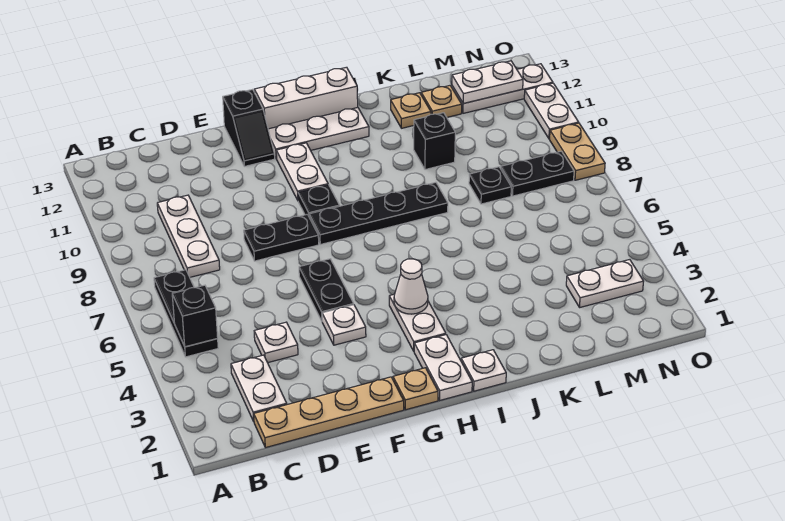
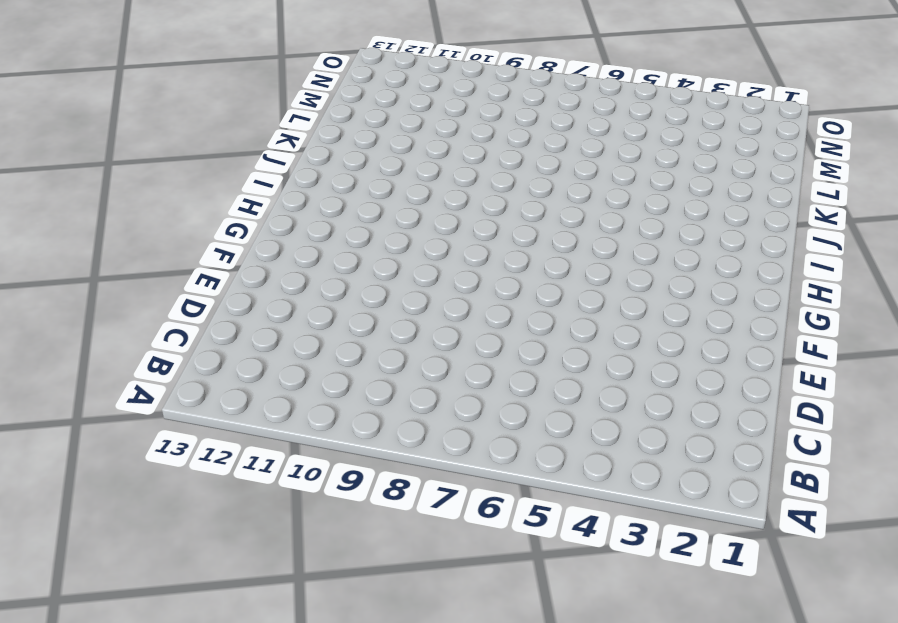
none -> black plate B5:B7 level 1
none -> tan plate C1:F1 level 1
none -> white plate C2:C3 level 1
none -> white plate C8:C10 level 1

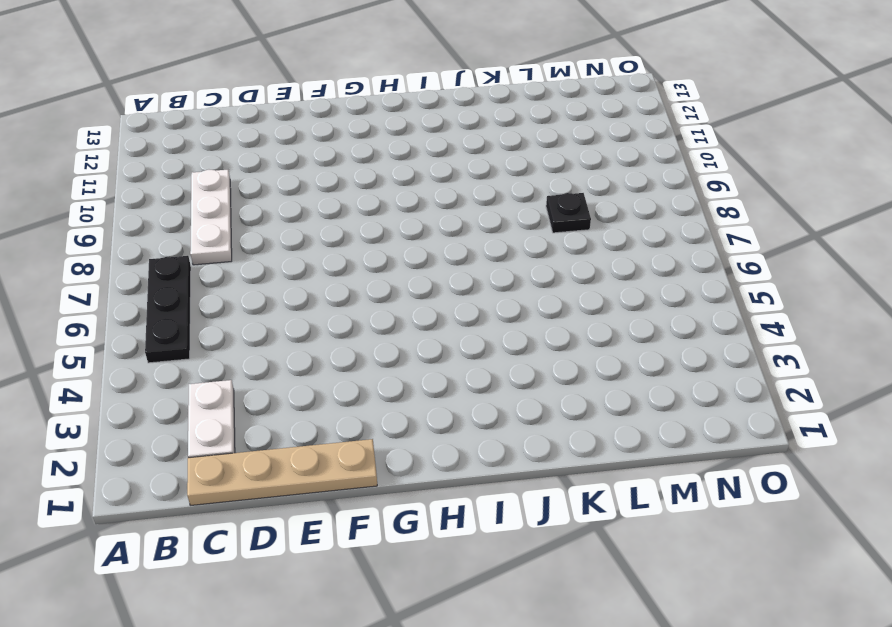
none -> white plate D4 level 1
none -> black plate E8:F8 level 1
none -> white plate F4 level 1
none -> black plate F5:F6 level 1

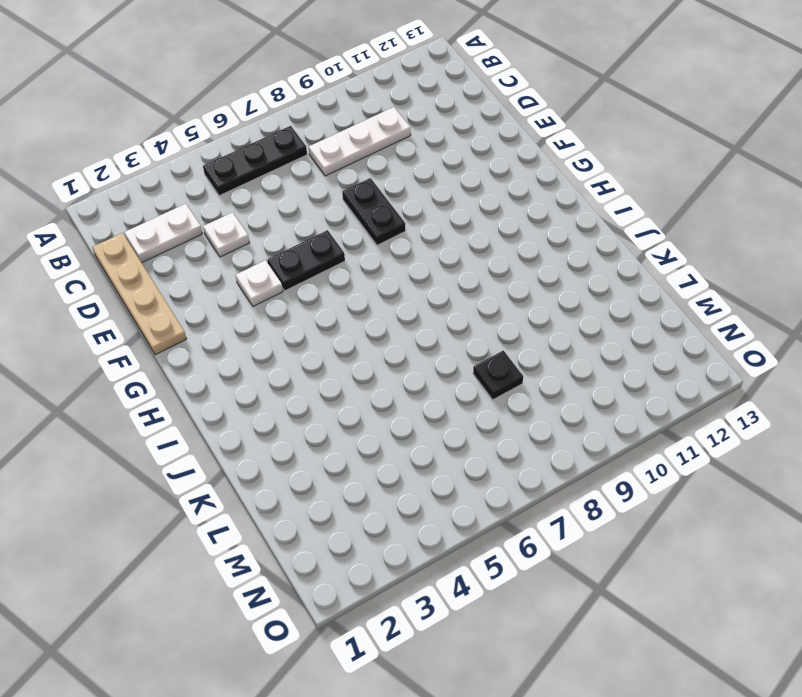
none -> black slope F12:F13 level 1 top 13
none -> tan plate G1 level 1
none -> black plate G8:J8 level 1
none -> black plate G9 level 1

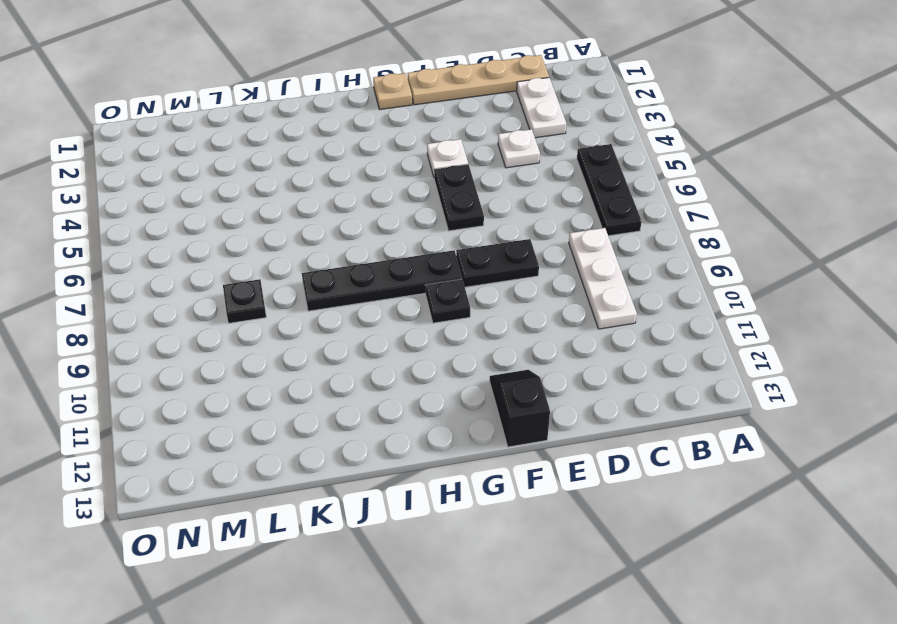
none -> white plate G10:G11 level 1
none -> white plate G12:I12 level 1
none -> white brick G13:I13 level 1
none -> white plate H1:H2 level 1

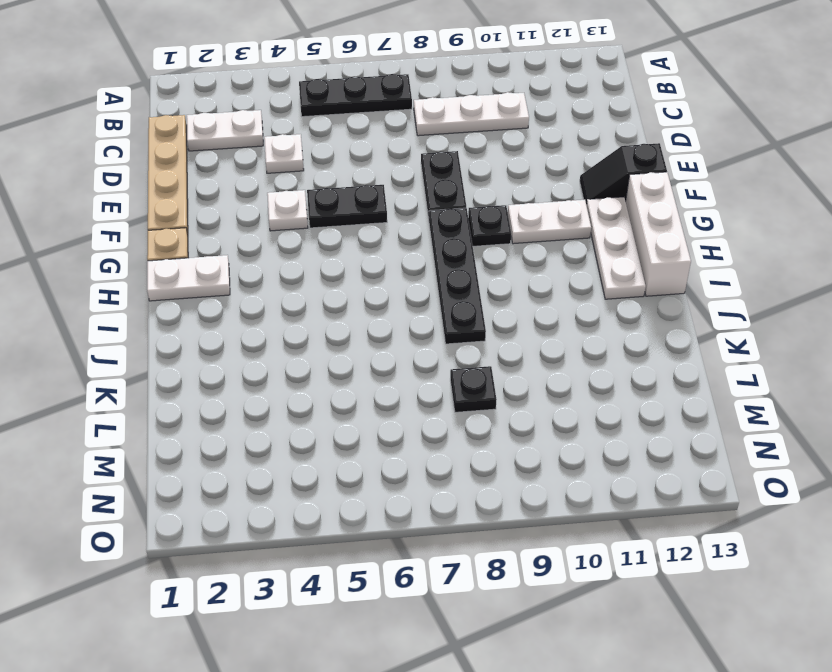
none -> white plate H3:H4 level 1
none -> white plate I1 level 1
none -> black brick K10 level 1
none -> tan plate K12 level 1

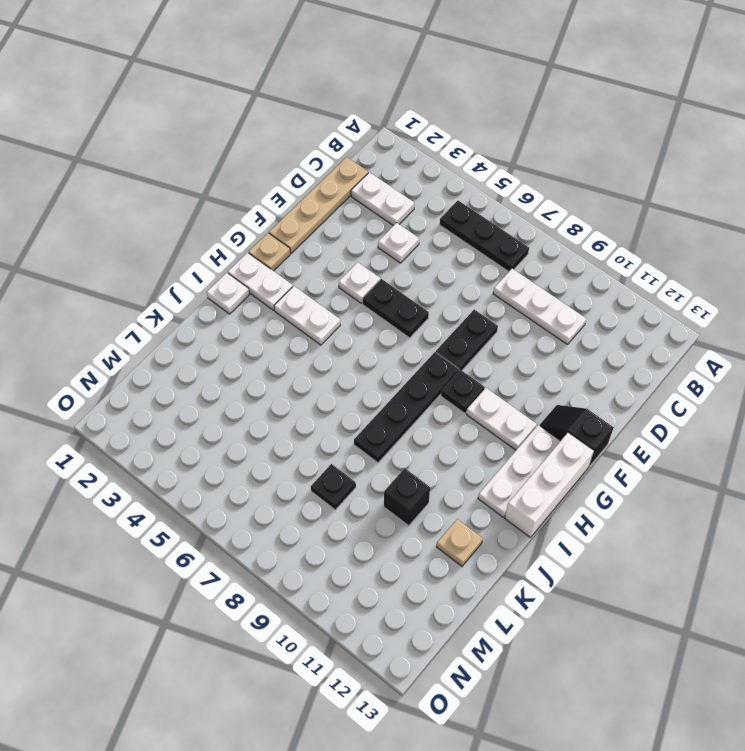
none -> tan plate L12 level 1
none -> white plate M3:N3 level 1
none -> black plate M8:N8 level 1
none -> white plate M12:O12 level 1

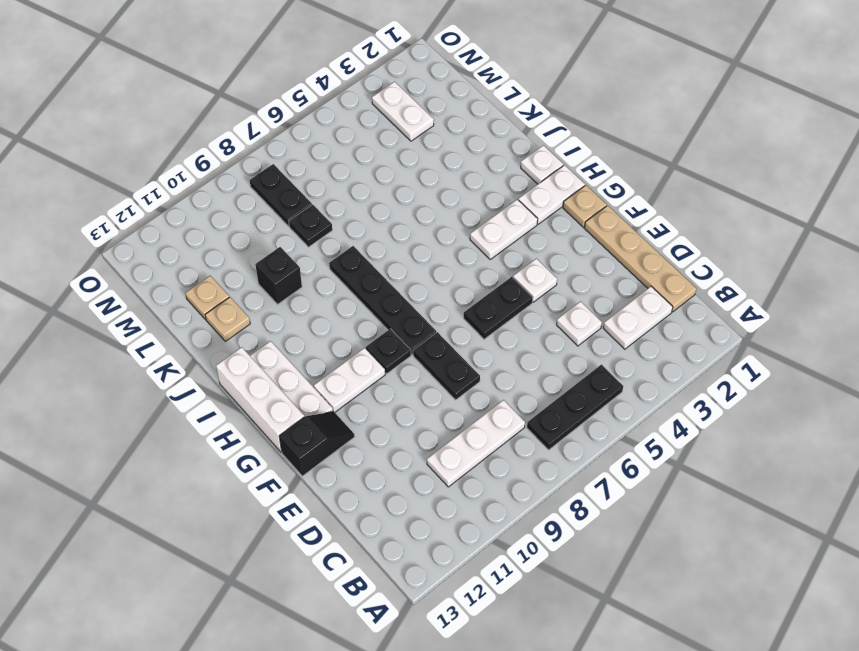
none -> white plate M12:O12 level 1
none -> tan plate O8:O9 level 1
none -> white plate O10:O11 level 1
none -> black brick B5 level 2

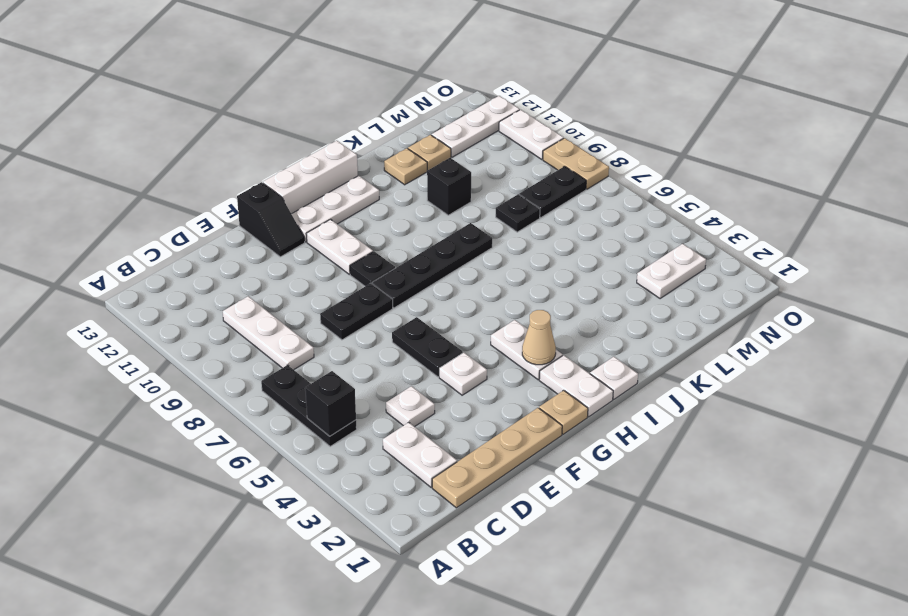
tan cone H3 level 2 -> none
none -> white cone H4 level 2
none -> white plate M12:N12 level 2

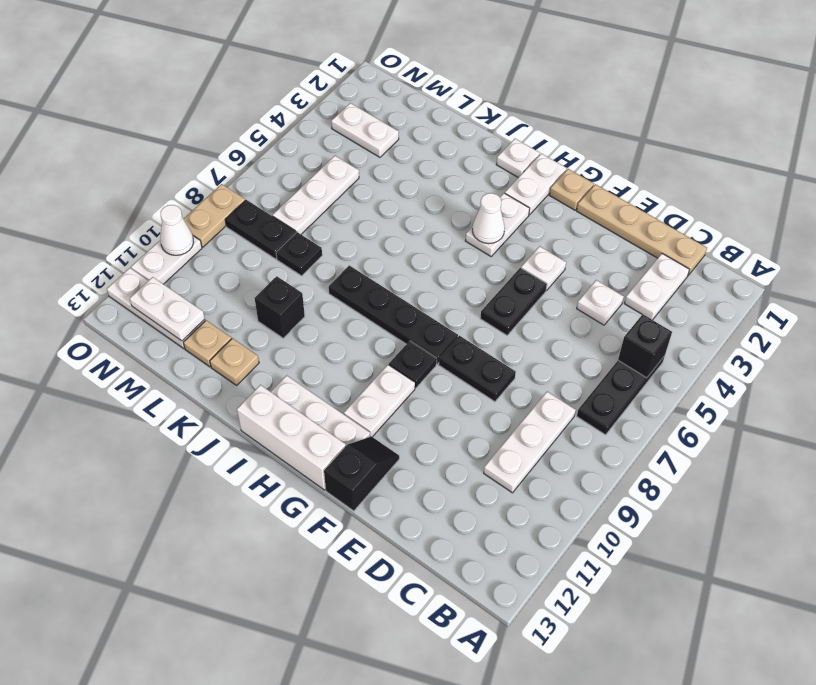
white plate M5:M7 level 1 -> none
white cone O10 level 2 -> none

